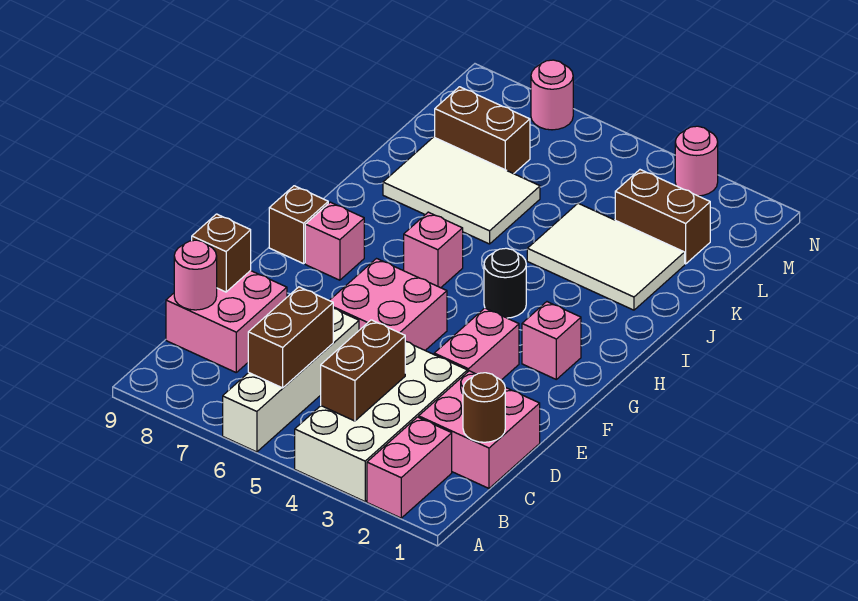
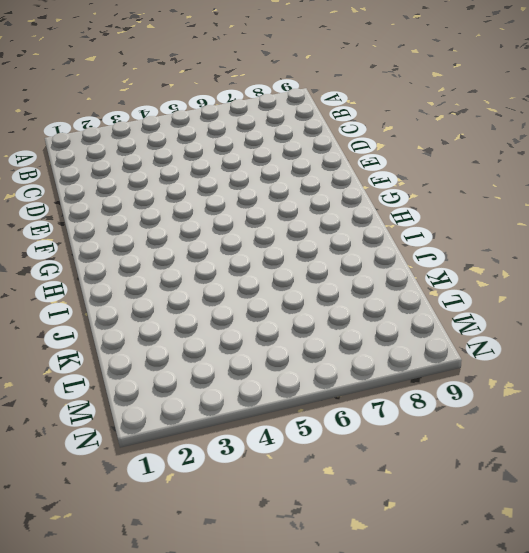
none -> pink brick A2:B2 level 1
none -> white brick A3:D4 level 1
none -> white brick A6:D6 level 1

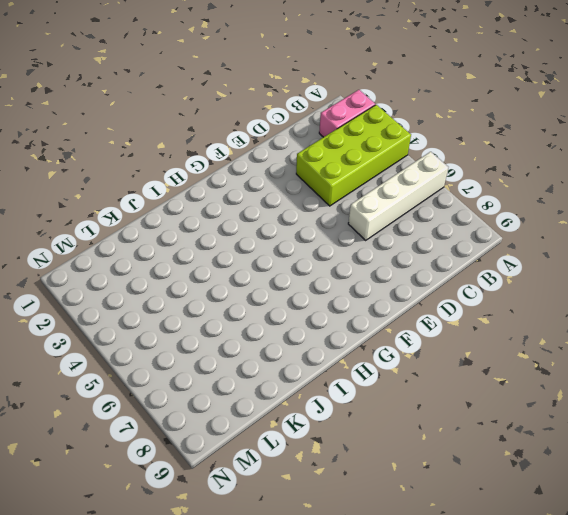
lime brick A3:D4 level 1 -> white brick A3:D4 level 1
none -> pink brick C1:D2 level 1
none -> pink brick C8:D9 level 1
none -> pink brick E3:F3 level 1

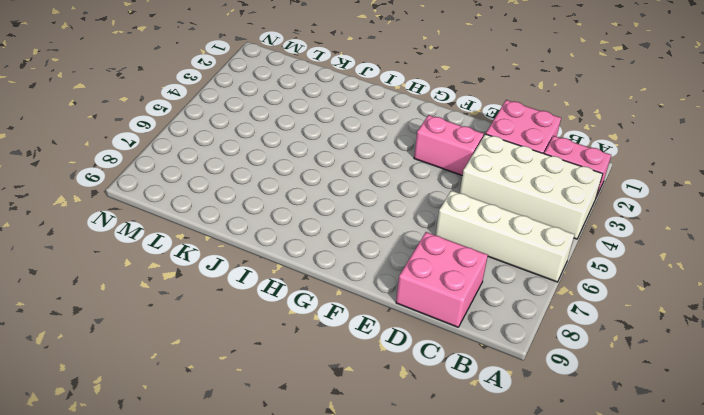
none -> pink brick E5:F6 level 1
none -> pink brick G2 level 1
none -> pink brick G8 level 1

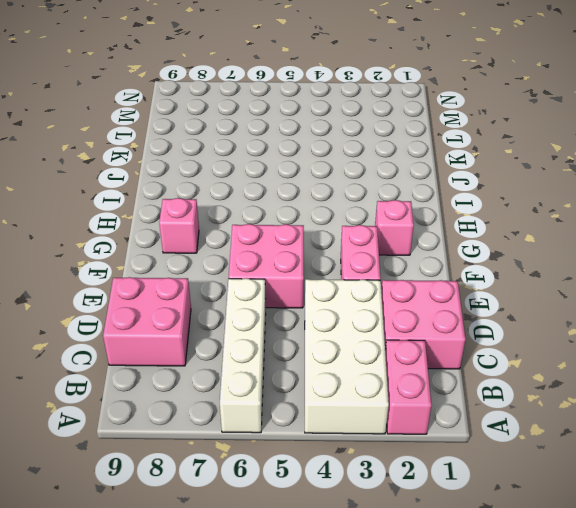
none -> brown brick G9 level 1
none -> black round brick H4 level 1
none -> pink brick H6 level 1

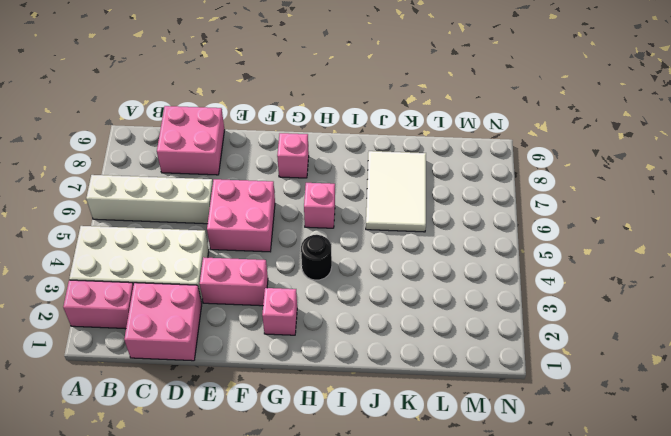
none -> brown brick G9 level 1
none -> white tile J2:K4 level 1
none -> brown brick L2:L3 level 1

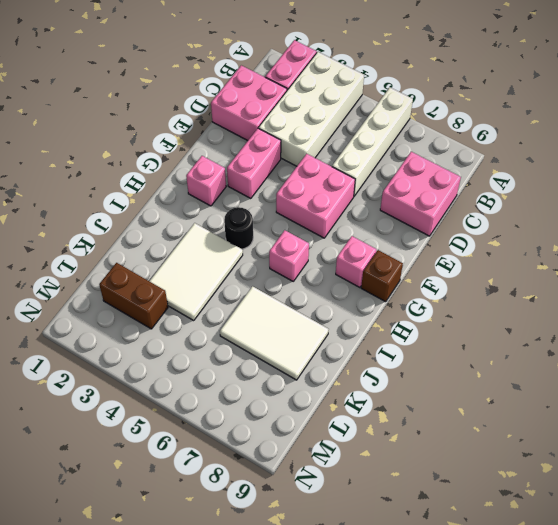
white tile I3:K4 level 1 -> white tile J2:K4 level 1
none -> brown brick L7:L8 level 1
none -> pink round brick N3 level 1
none -> pink round brick N7 level 1

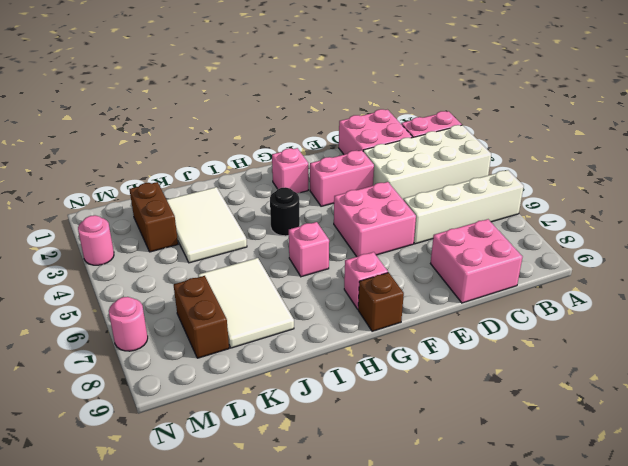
none -> brown brick B4:C4 level 2
none -> brown brick B6:C6 level 2
none -> brown round brick C1 level 2

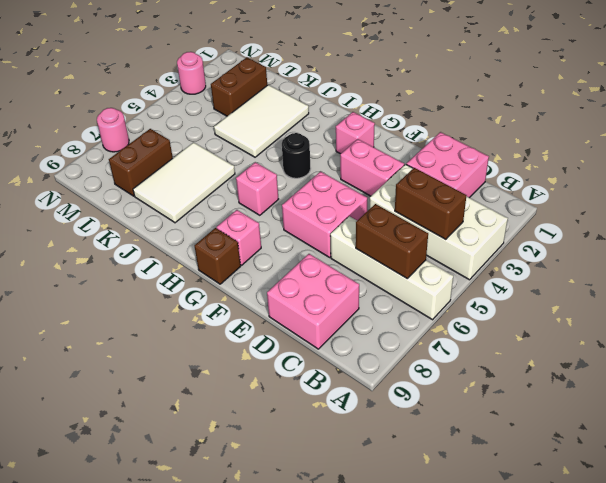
none -> pink brick A2:B2 level 1
none -> brown round brick C1 level 2
none -> pink round brick C9 level 2

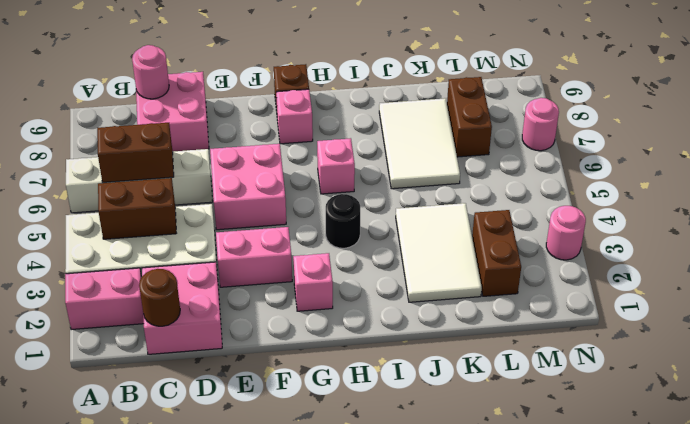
none -> brown brick D9 level 2

